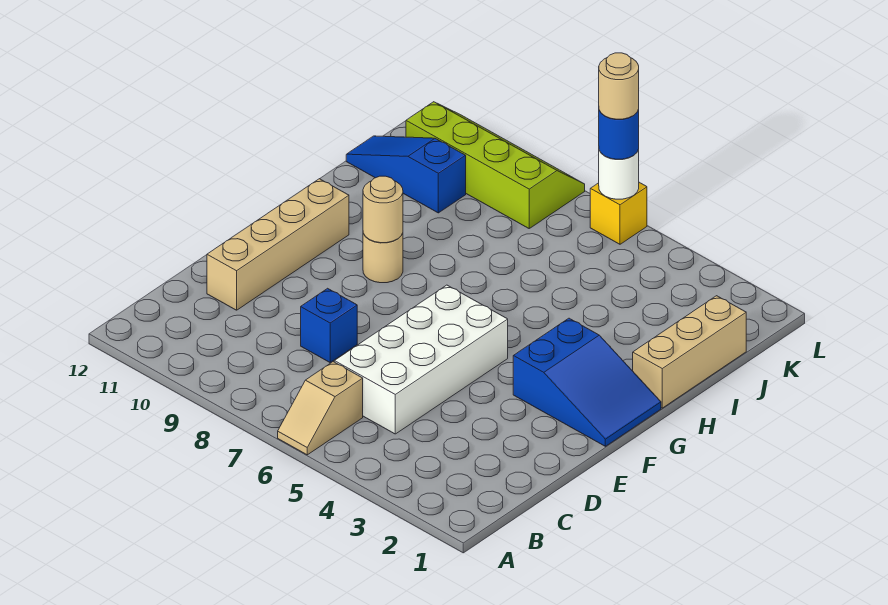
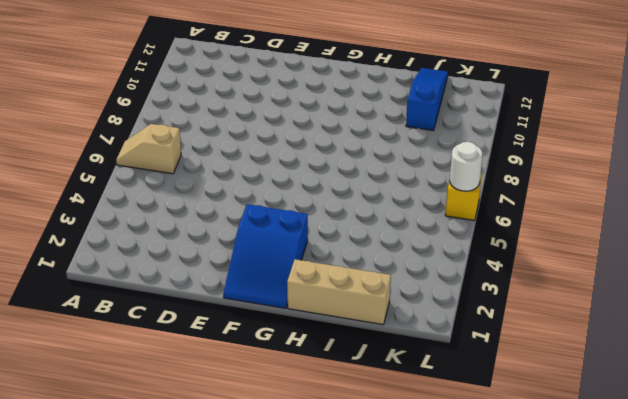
none -> white brick C5:F6 level 1
none -> blue brick D8 level 1
none -> tan brick D11:G11 level 1

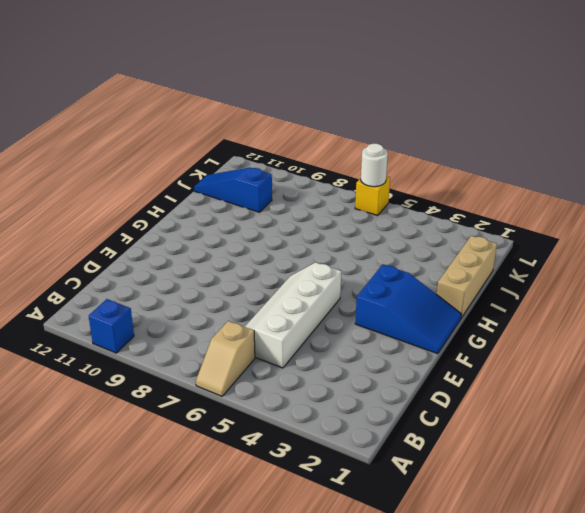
blue brick A10 level 1 -> blue brick D8 level 1
white slope C5:F6 level 1 top 5 -> white brick C5:F6 level 1
none -> tan brick D11:G11 level 1
none -> tan round brick G9 level 1
none -> lime slope K8:L11 level 1 top K

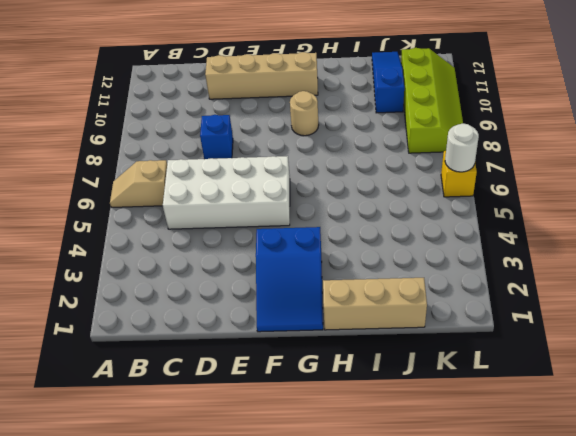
none -> tan round brick G9 level 2
none -> blue round brick L6 level 3
none -> tan round brick L6 level 4

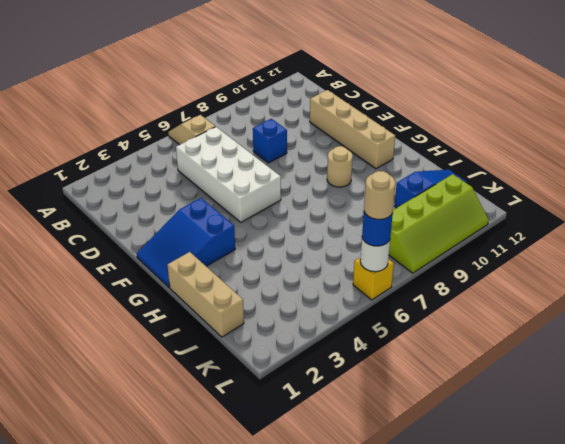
none -> tan round brick G9 level 2

